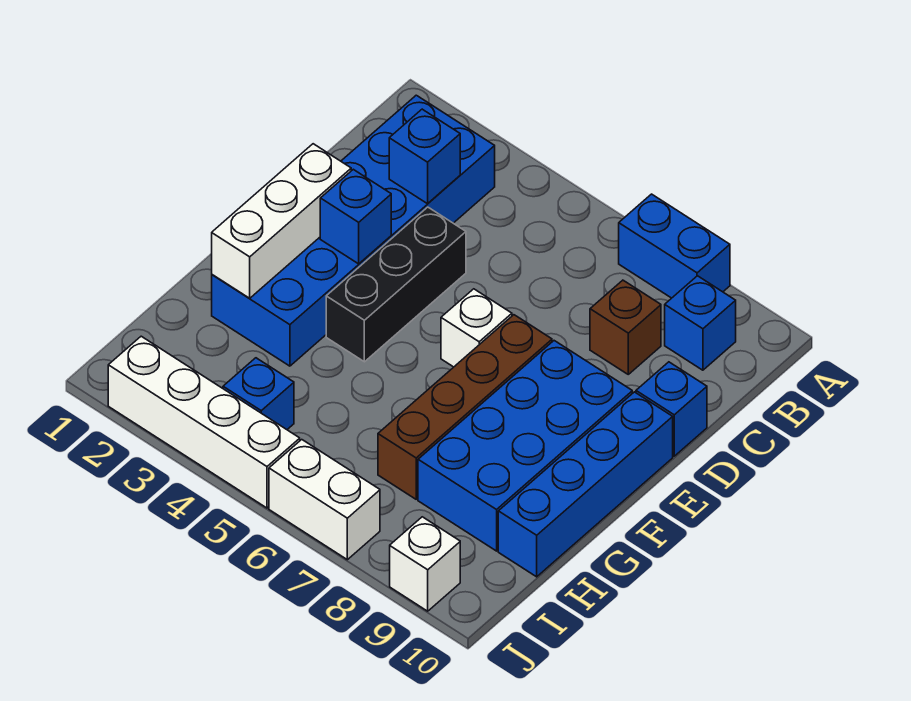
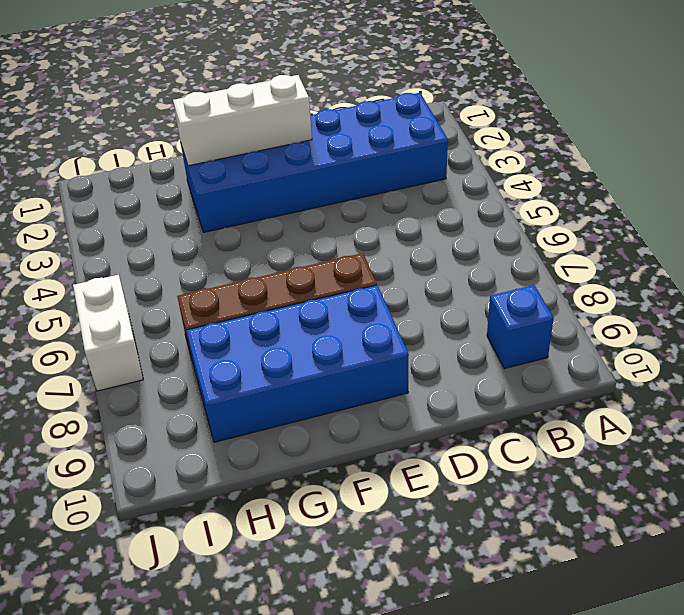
none -> blue brick A7:A8 level 1
none -> brown brick C8 level 1
none -> black brick D4:F4 level 1

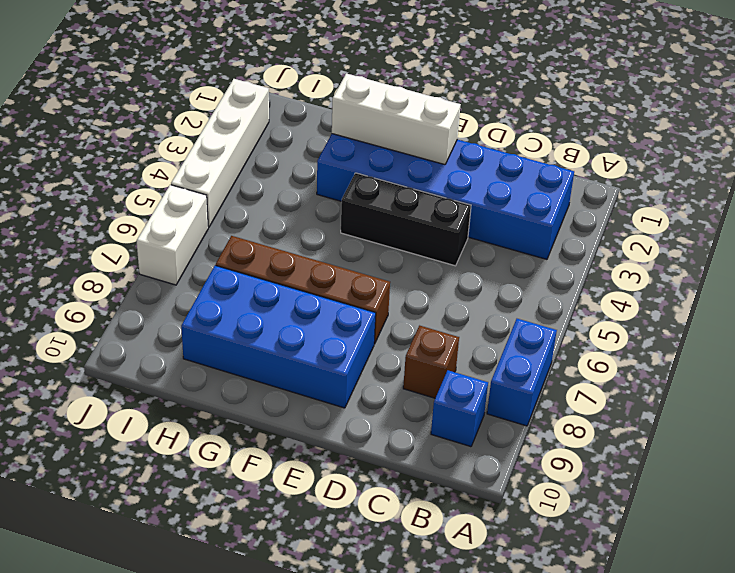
none -> blue brick D10 level 1
none -> white brick E6 level 1
none -> blue brick E10:H10 level 1

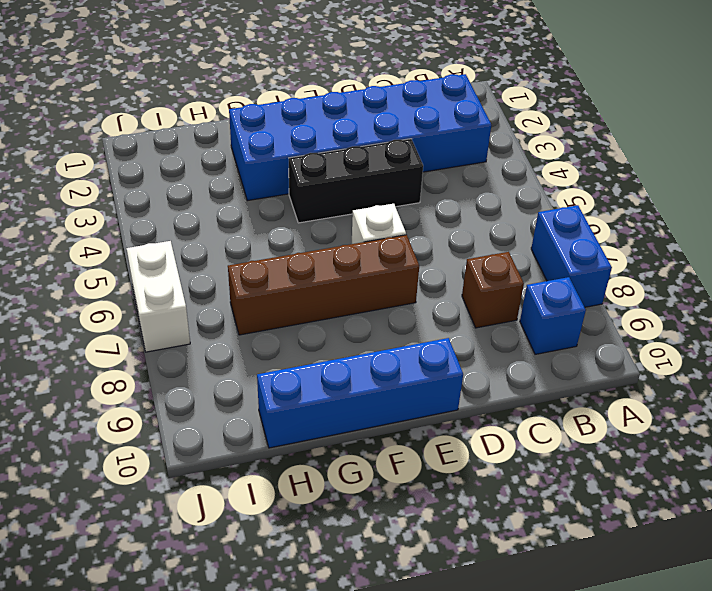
none -> blue brick D10 level 1
none -> blue brick E8:H9 level 1
none -> blue brick I4 level 1

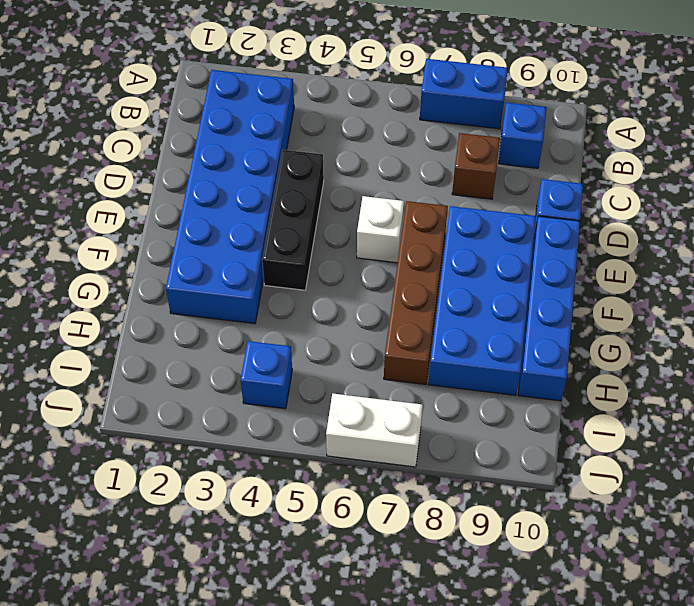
none -> white brick J2:J5 level 1
none -> white brick J9 level 1
none -> blue brick C3 level 2

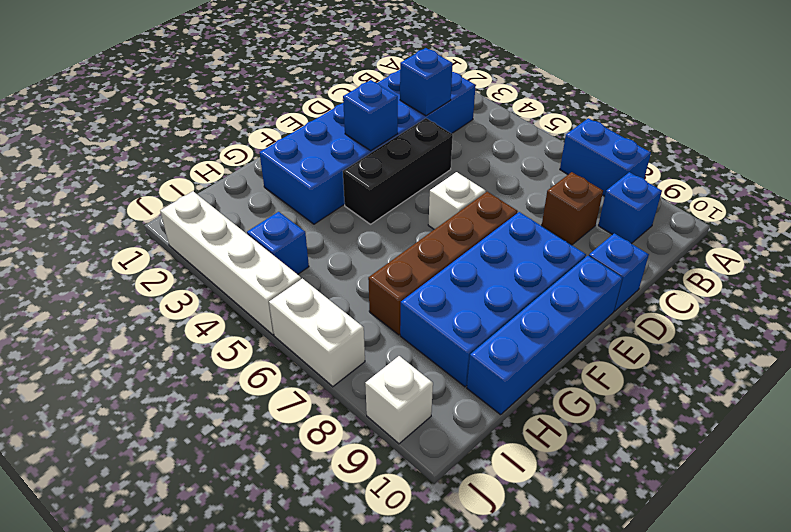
none -> white brick E2:G2 level 2

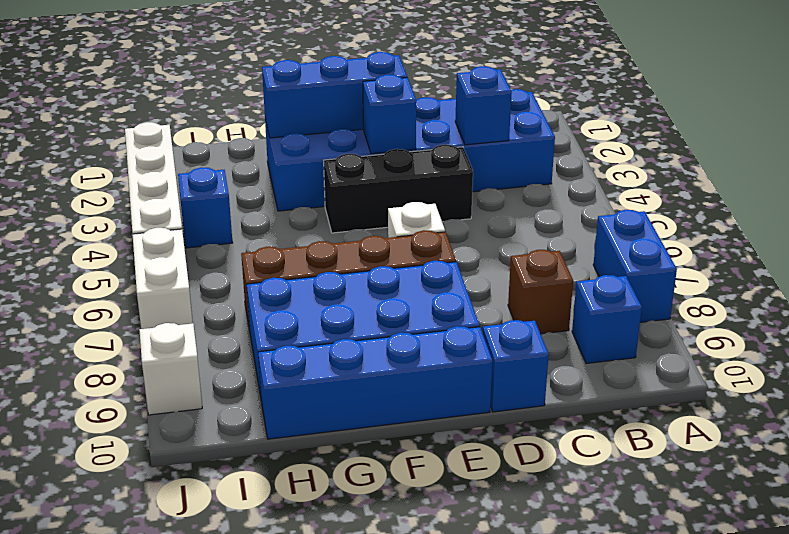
blue brick E2:G2 level 2 -> white brick E2:G2 level 2

